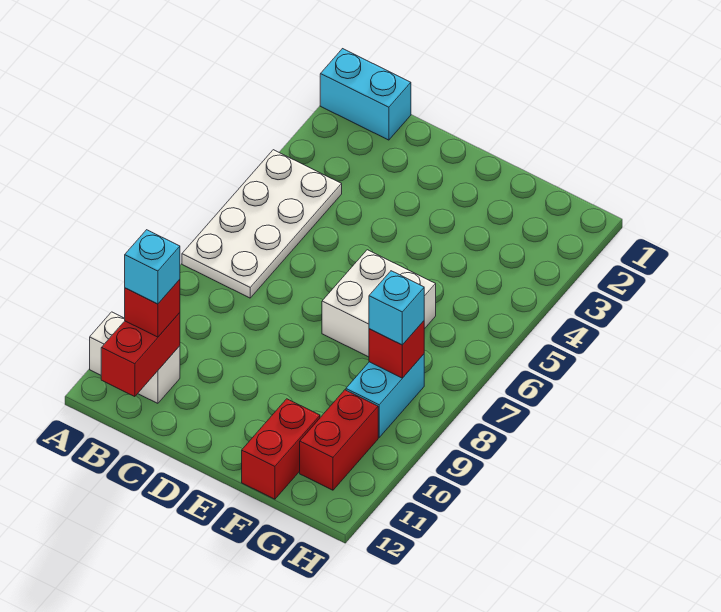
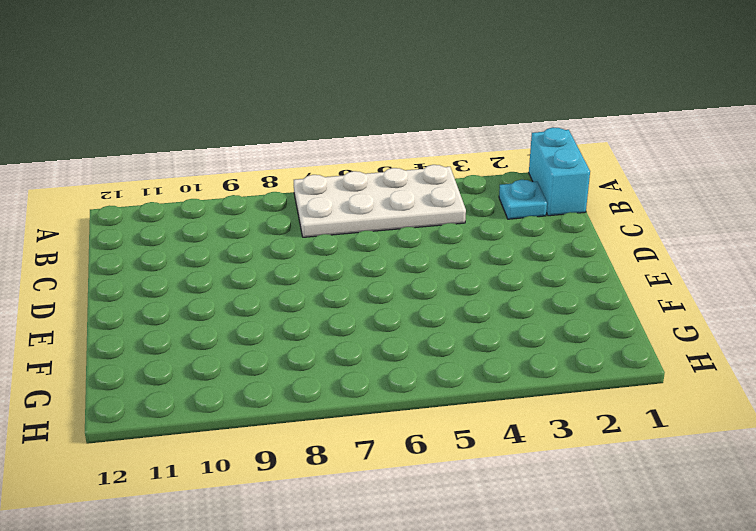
cyan plate B2 level 1 -> none
none -> white brick A11:B11 level 1
none -> white brick E6:F7 level 1
none -> red brick F11:F12 level 1

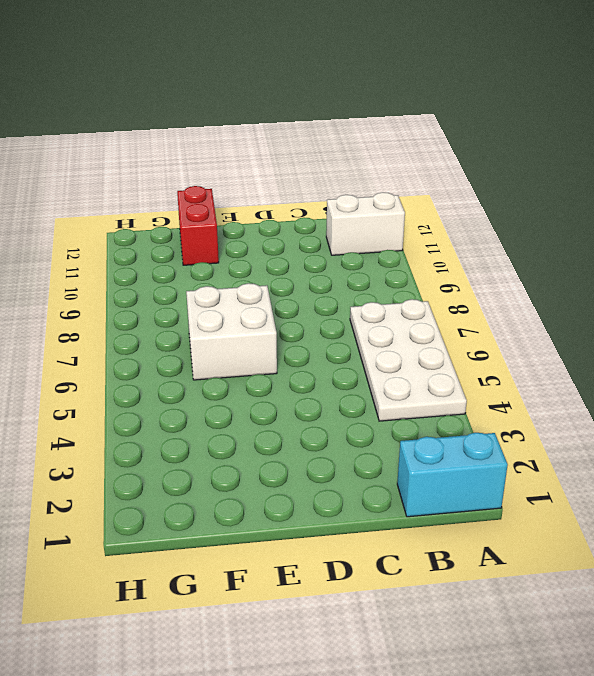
none -> cyan brick G8:G9 level 1
none -> red brick G10:G11 level 1
none -> red brick B11:B12 level 2

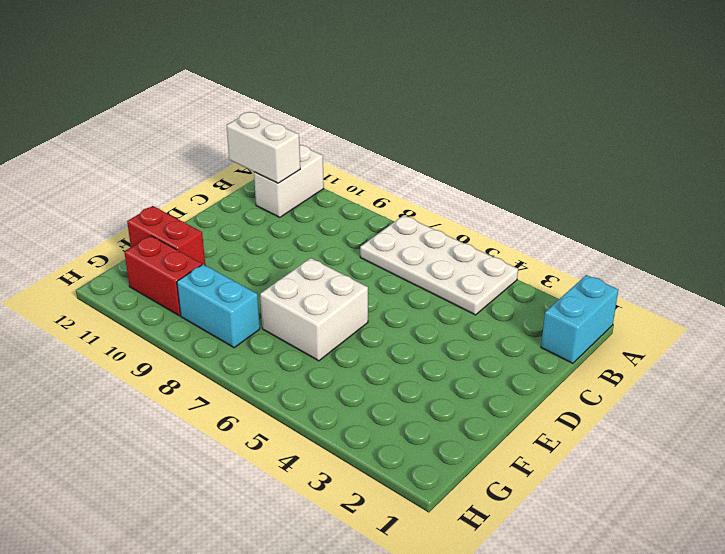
white brick B11:B12 level 2 -> red brick B11:B12 level 2
none -> red brick G8 level 2
none -> red brick B11 level 3
none -> cyan brick G8 level 3

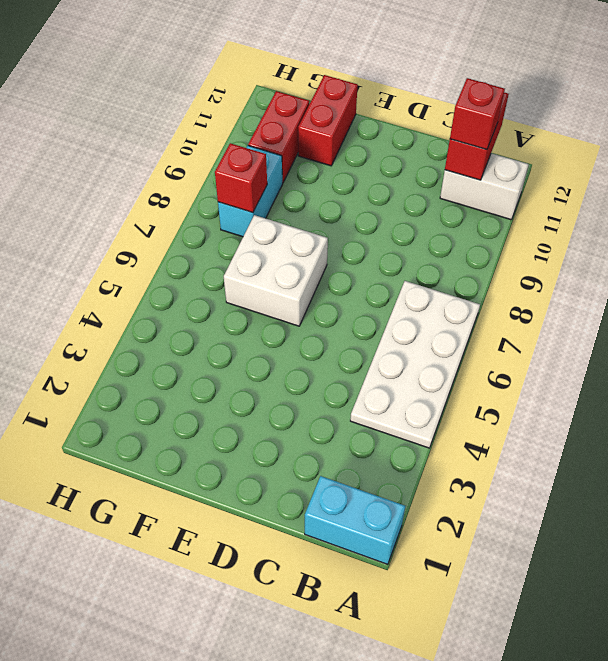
none -> cyan brick G8 level 3
none -> cyan brick B11 level 4

